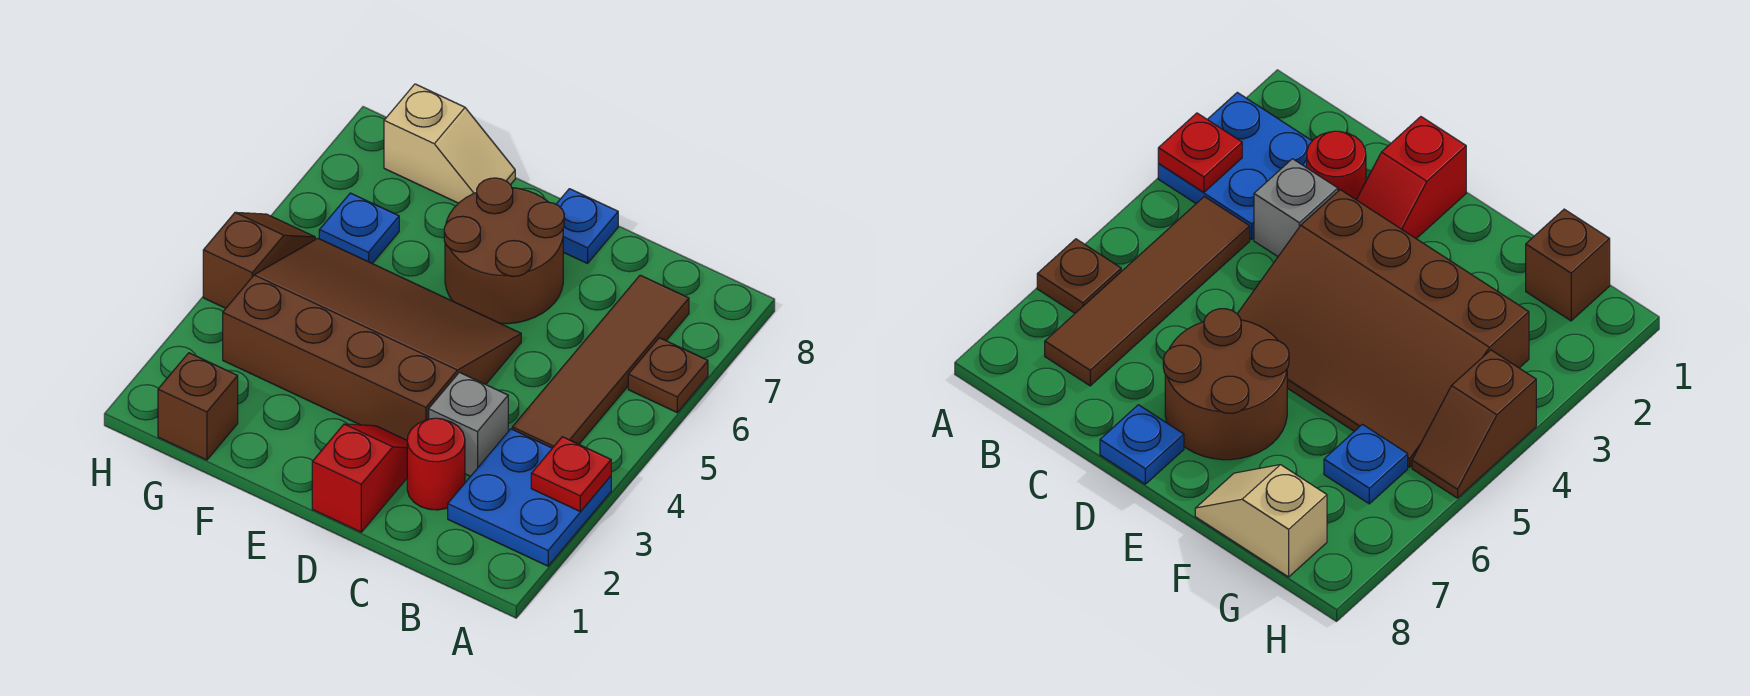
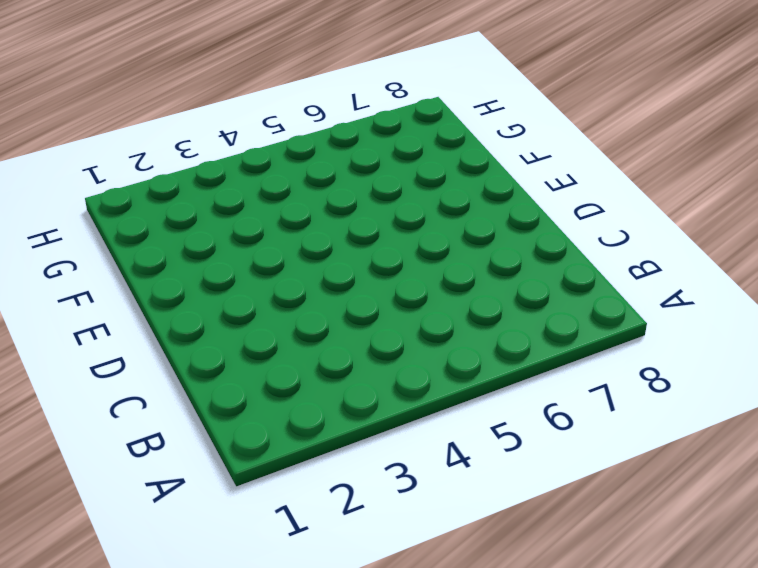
none -> blue plate A2:B3 level 1
none -> brown plate A6 level 1
none -> brown tile B4:B7 level 1

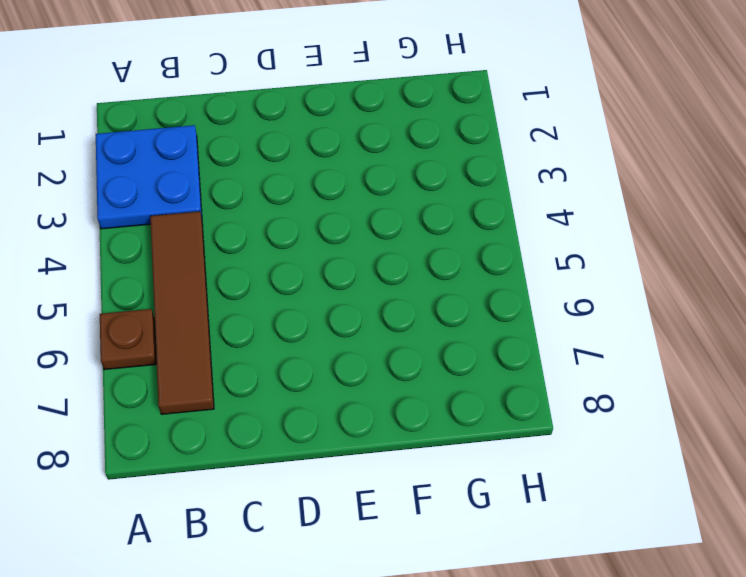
none -> red round brick C2 level 1
none -> grey brick C3 level 1
none -> red slope D1:D2 level 1 top 1

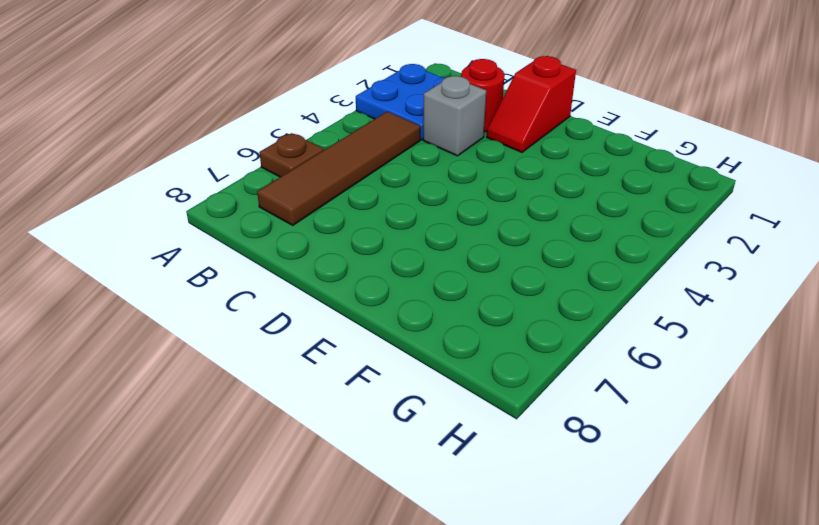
none -> brown slope D3:G5 level 1 top 3
none -> brown round brick D6:E7 level 1
none -> blue plate D8 level 1

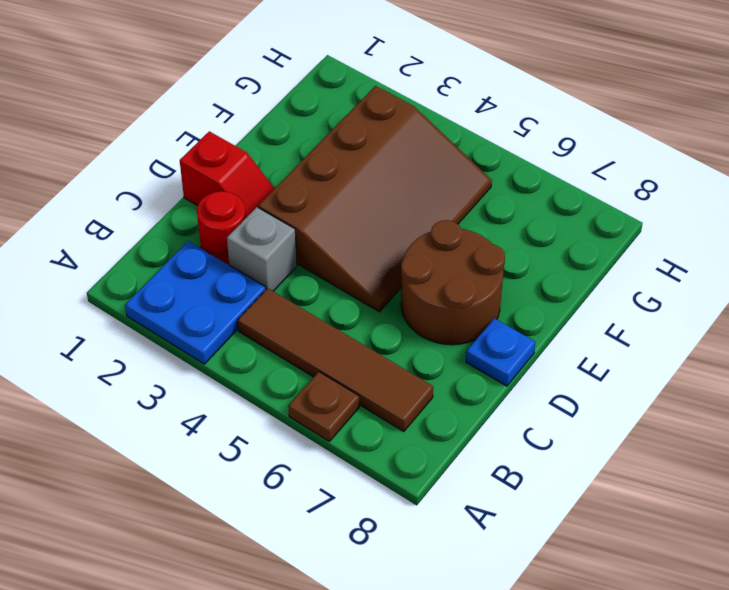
none -> tan slope F8:G8 level 1 top G
none -> brown brick G1 level 1
none -> blue plate G6 level 1

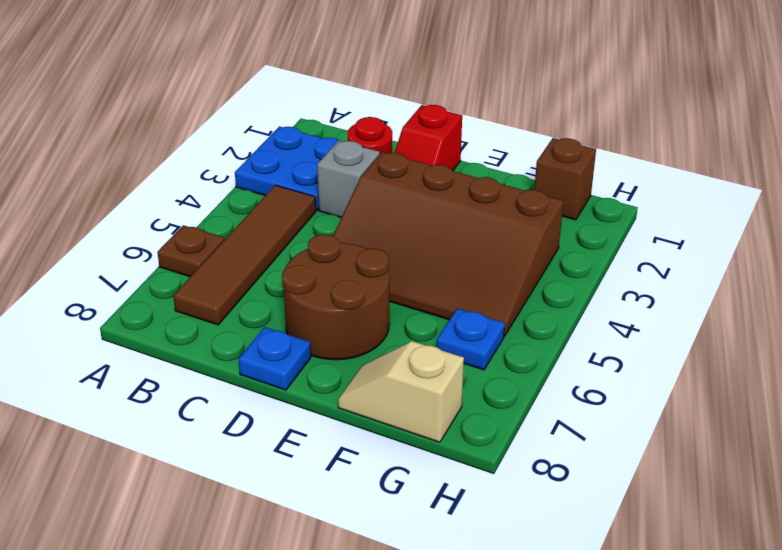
none -> brown slope H4:H5 level 1 top 4
none -> red plate A3 level 2

